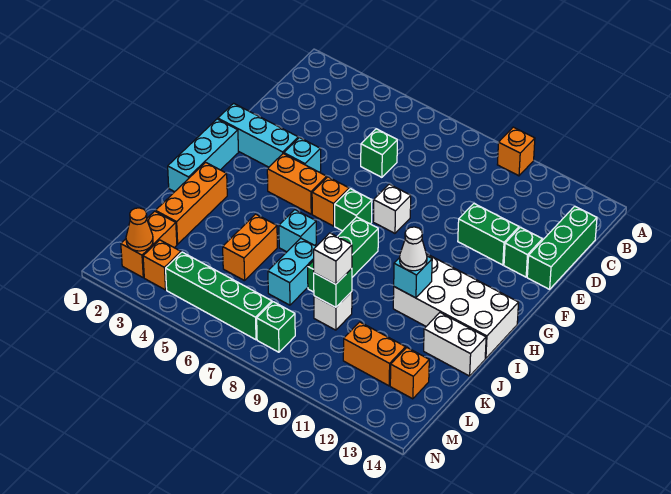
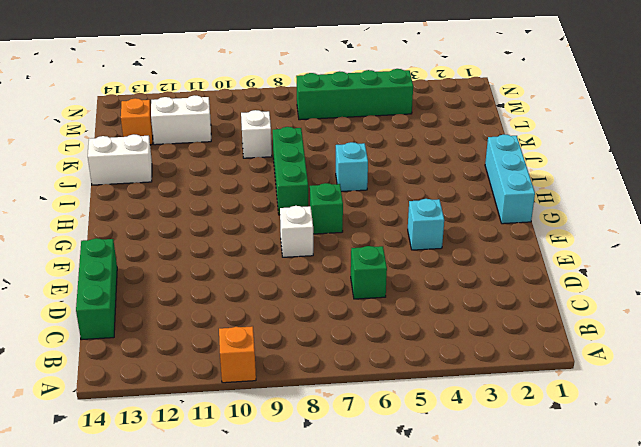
white brick L11:L12 level 1 -> orange brick L11:L12 level 1
none -> green brick E11:E12 level 1
none -> green brick E13 level 1
none -> cyan brick F1:F3 level 1
none -> orange brick G4:G5 level 1

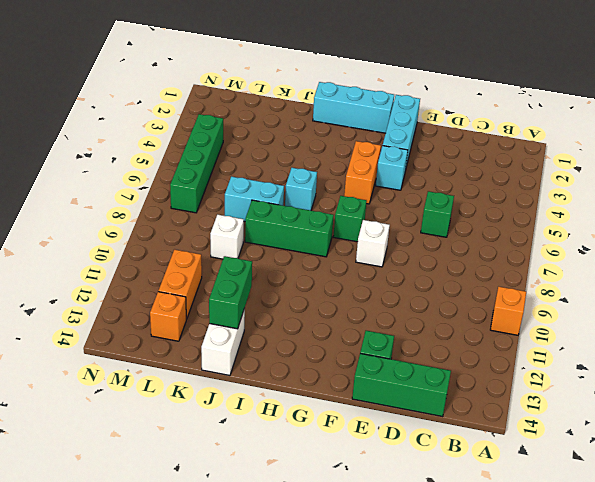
green brick J12:J13 level 2 -> green brick E11:E12 level 1
none -> orange brick G6 level 1
none -> white brick H11:I14 level 1
none -> orange brick I2:K2 level 1
none -> orange brick J5:K5 level 1

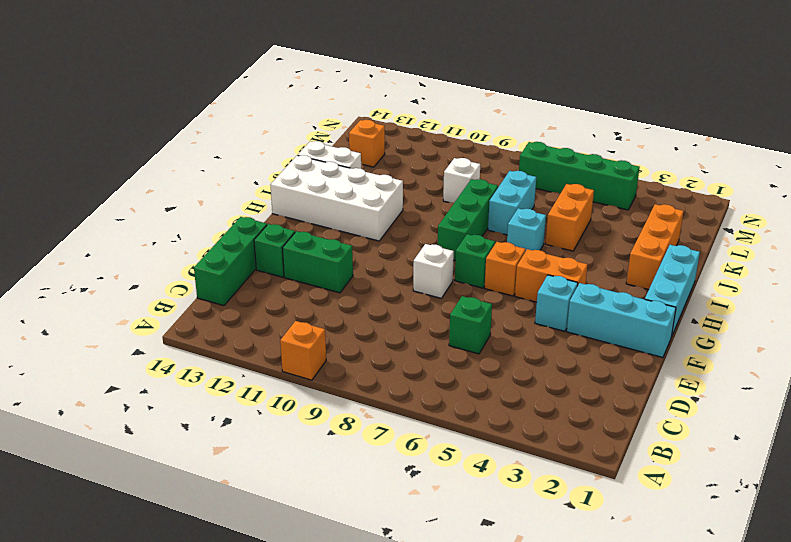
none -> orange brick L2:M2 level 1
none -> orange brick L11:L12 level 1
none -> orange brick M3 level 1
none -> green brick M8 level 1

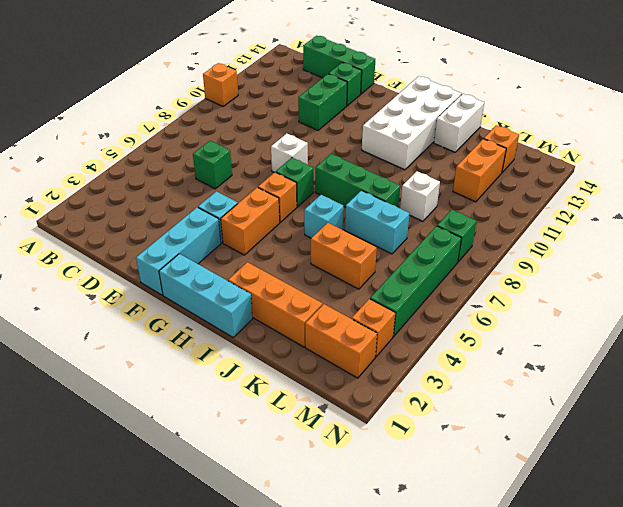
none -> cyan brick I11 level 2
none -> green brick K9 level 2
none -> orange cone M2 level 2
none -> white cone I11 level 3

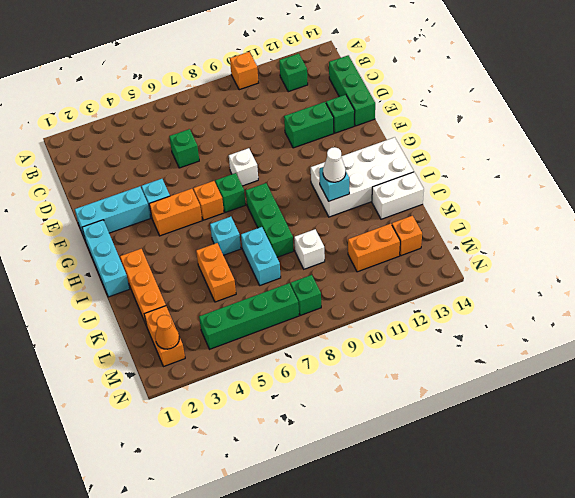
green brick B12 level 1 -> green brick K9 level 2
none -> orange brick M3 level 1
none -> white brick K9 level 3

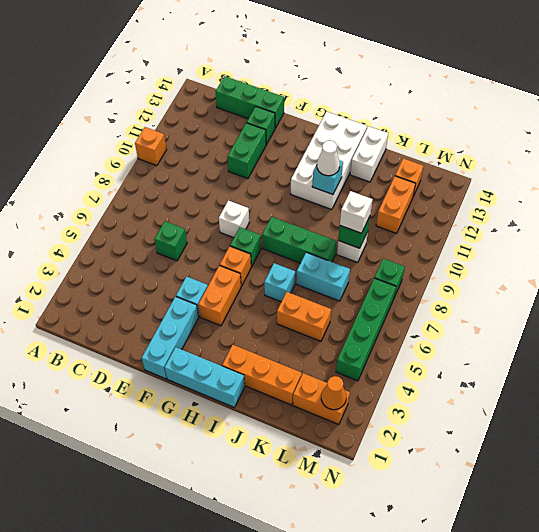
none -> orange brick M3 level 1

